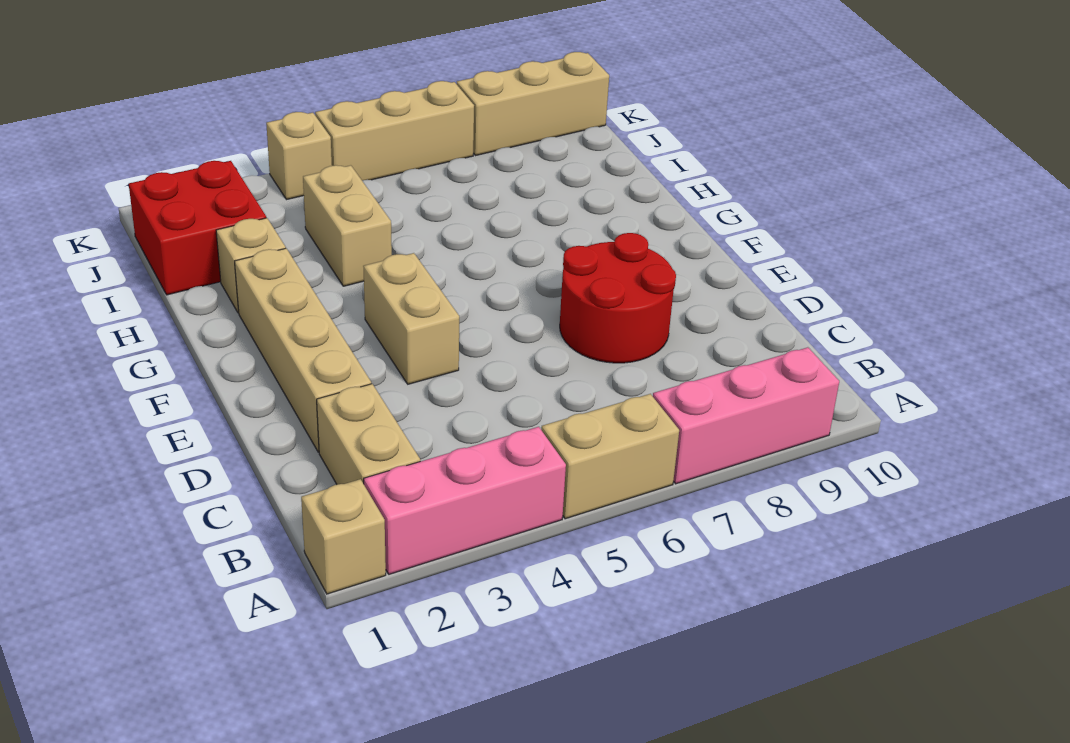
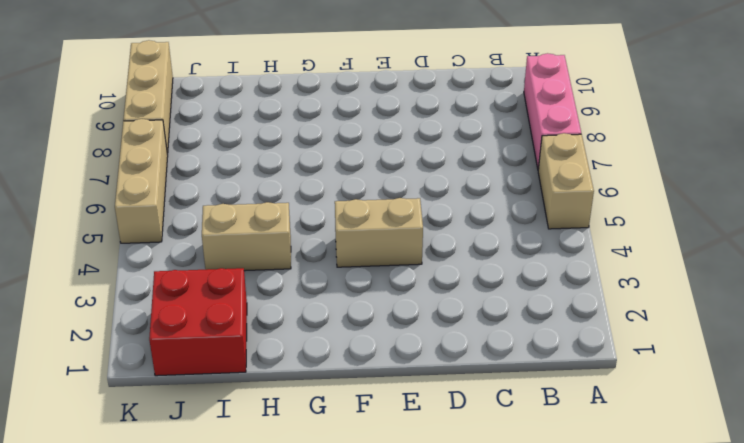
none -> tan brick A1 level 1
none -> pink brick A2:A4 level 1
none -> tan brick B2:C2 level 1

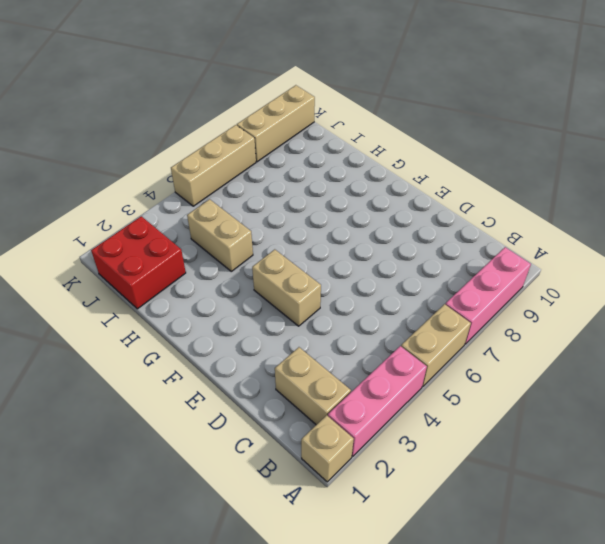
none -> tan brick D2:G2 level 1
none -> red round brick D7:E8 level 1
none -> tan brick H2 level 1

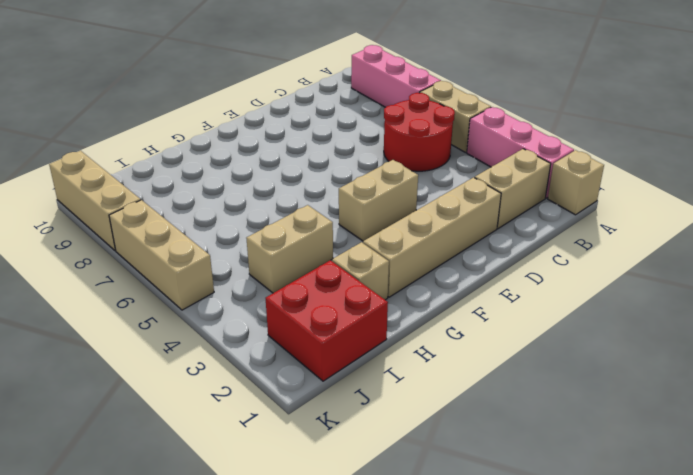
red round brick B5:C6 level 1 -> red round brick D7:E8 level 1
none -> tan brick K4 level 1

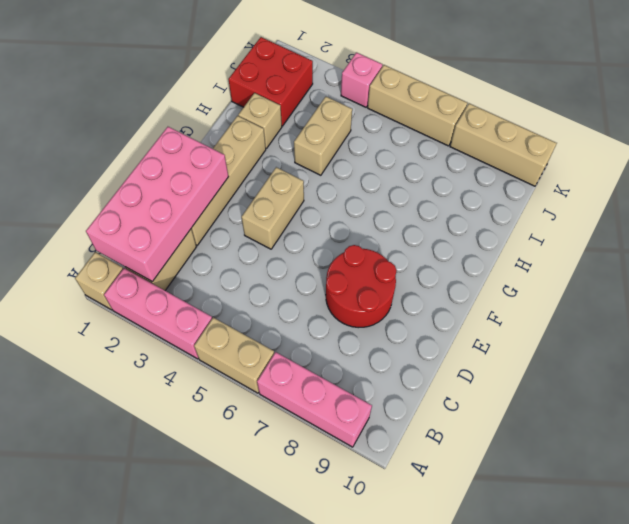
pink brick B1:E2 level 2 -> none
pink brick K4 level 1 -> tan brick K4 level 1

